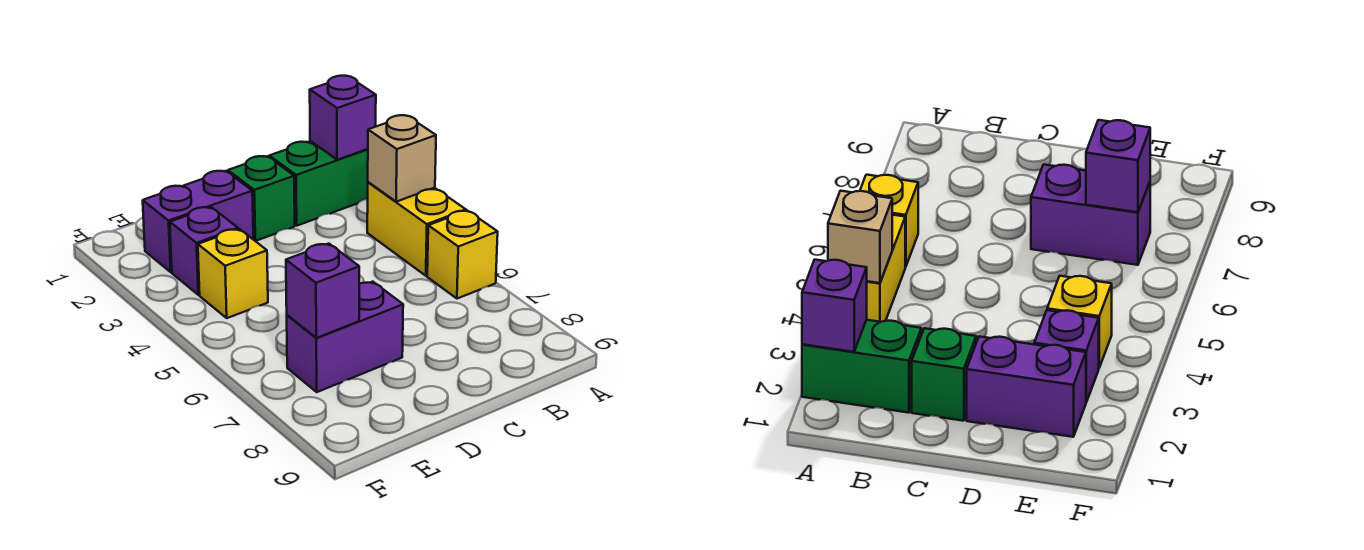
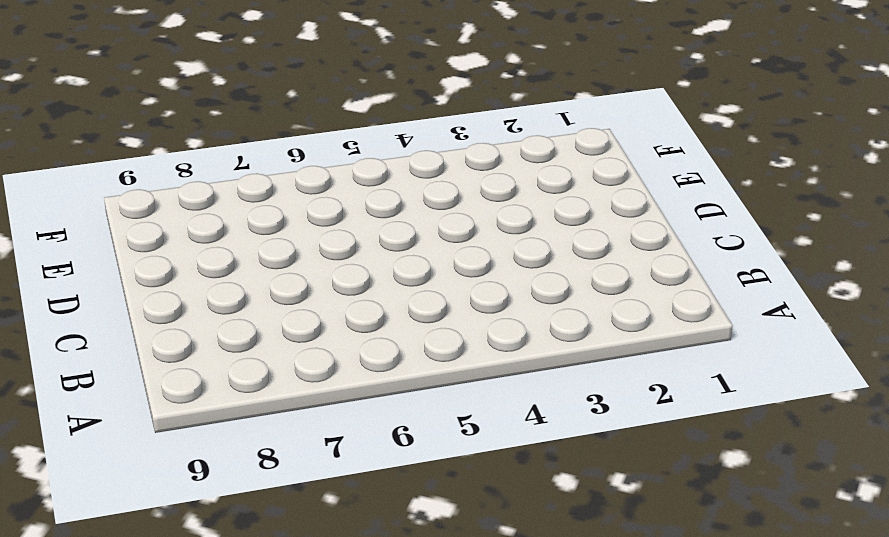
none -> green brick A2:B2 level 1
none -> yellow brick A4:A5 level 1

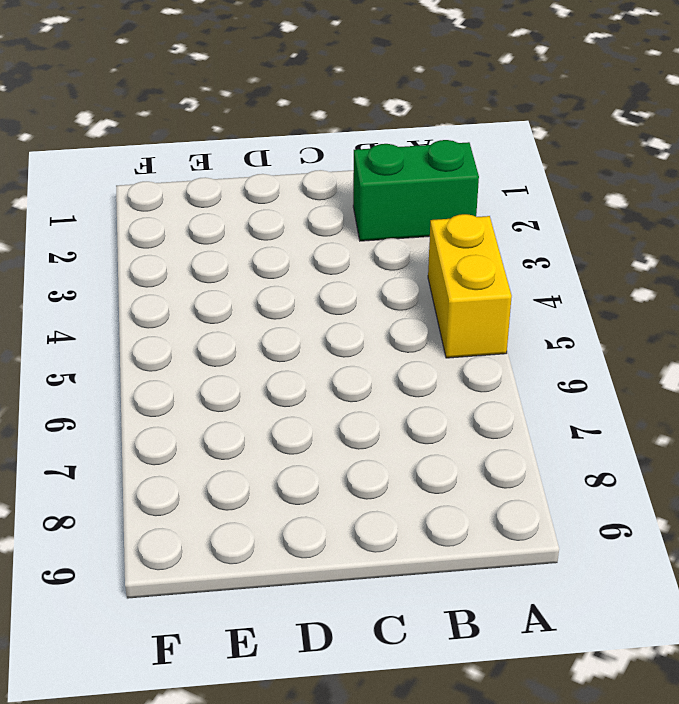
none -> yellow brick A6 level 1
none -> green brick C2 level 1

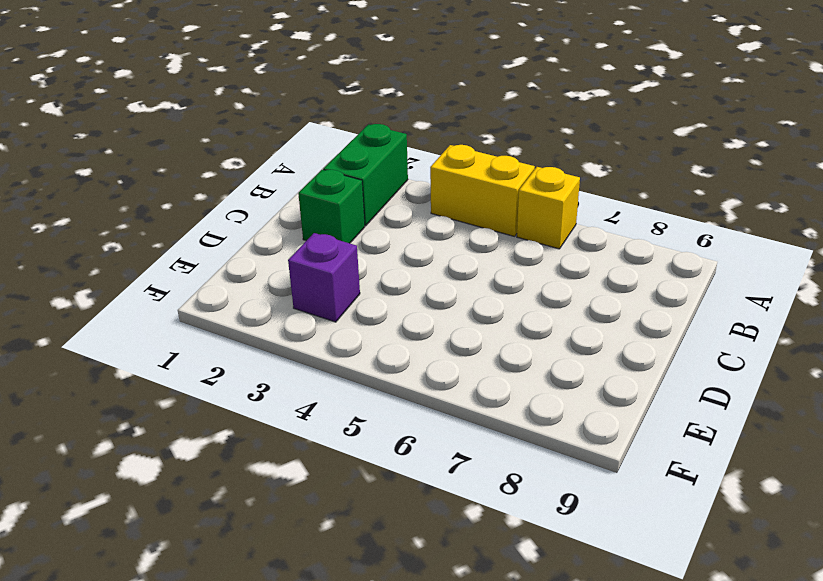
none -> purple brick D2:E2 level 1
none -> purple brick D7:E7 level 1

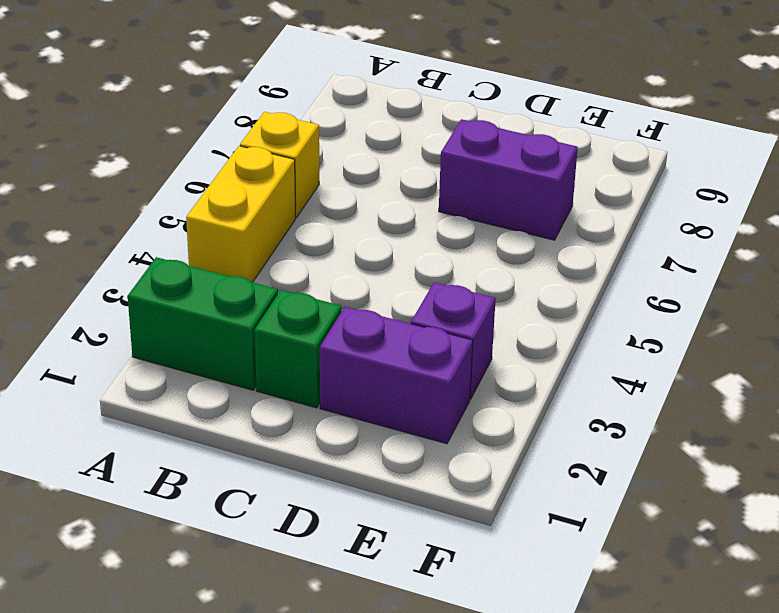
none -> yellow brick E4 level 1
none -> purple brick A2 level 2

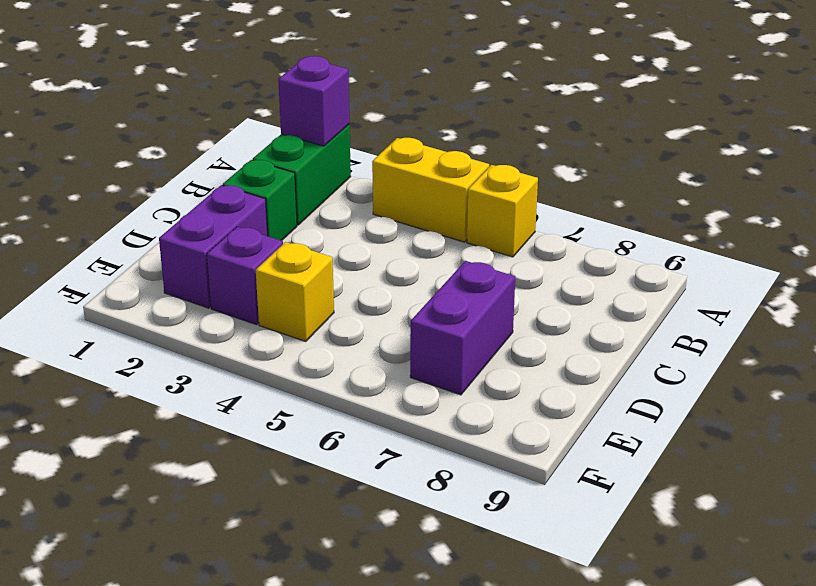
none -> tan brick A4 level 2
none -> purple brick E7 level 2

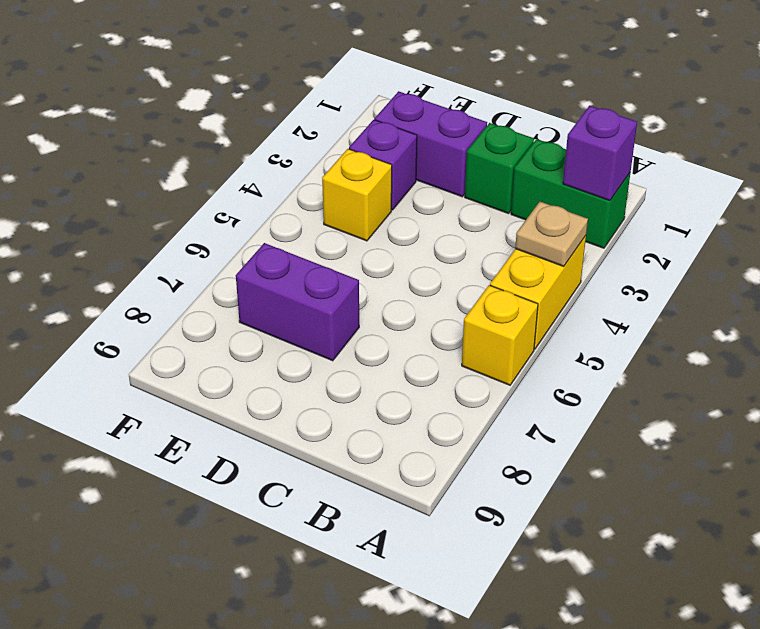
tan plate A4 level 2 -> tan brick A4 level 2
none -> purple brick E7 level 2

